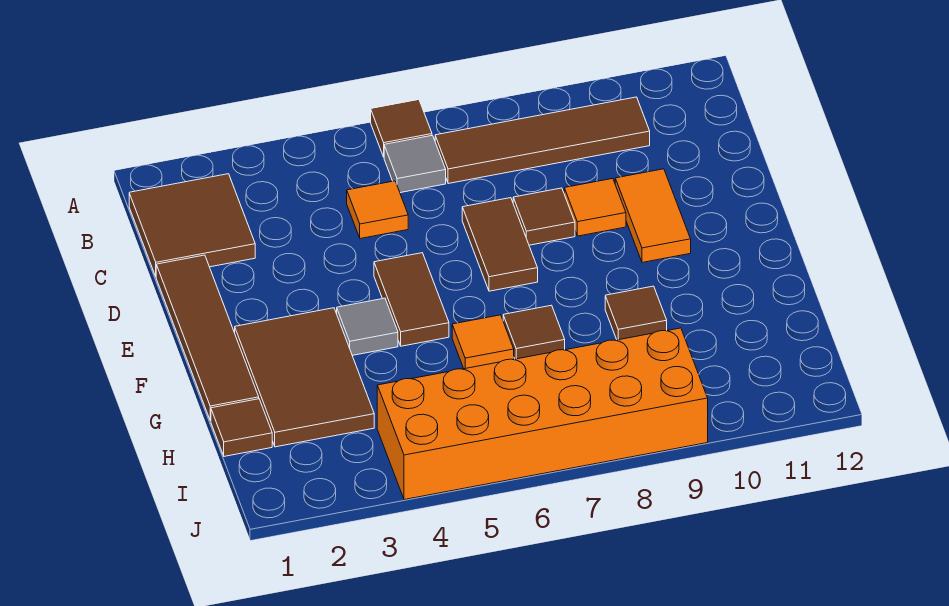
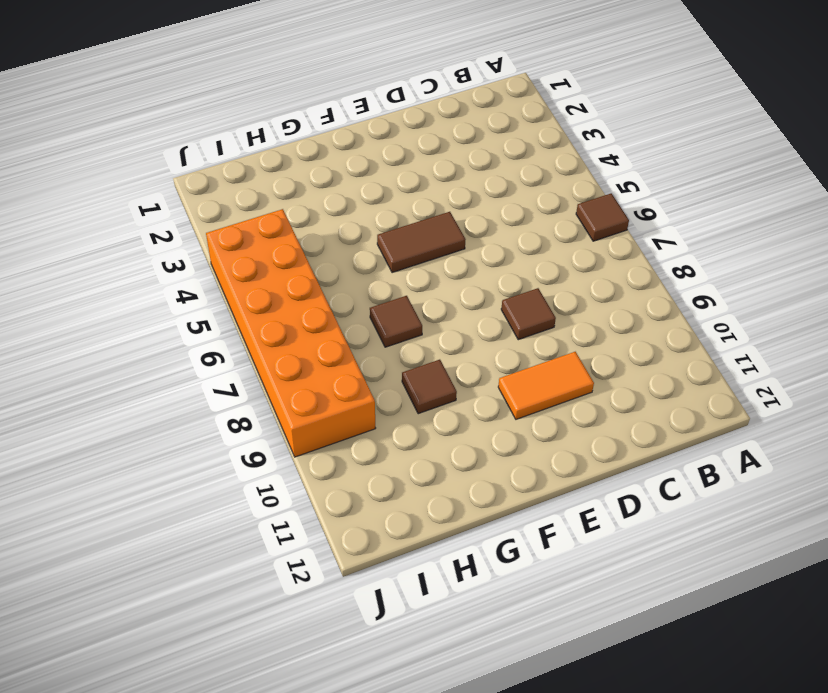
none -> brown tile B1:C2 level 1
none -> grey tile B6 level 1
none -> brown tile B7:B10 level 1

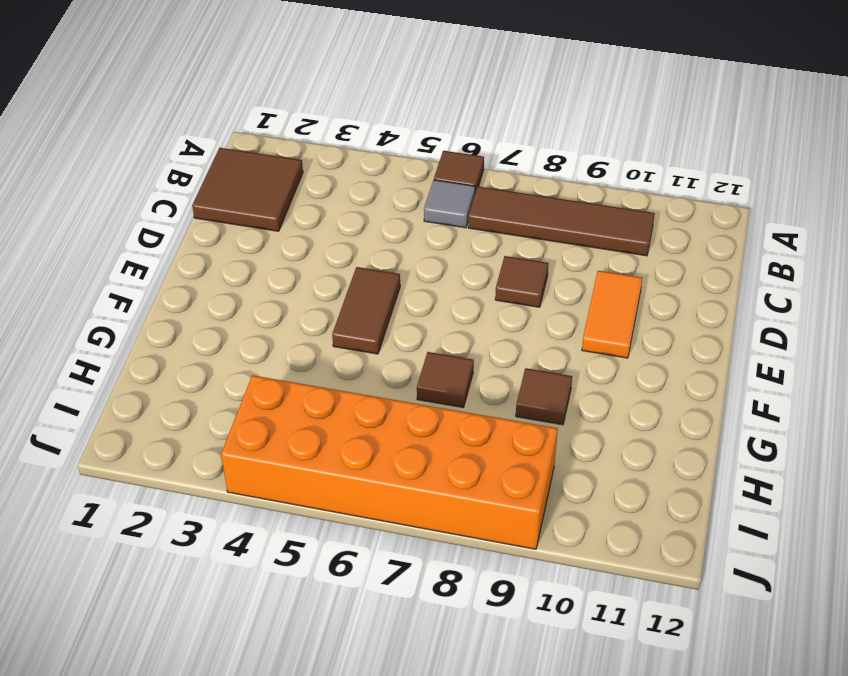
none -> orange tile C5 level 1
none -> brown tile D1:G1 level 1
none -> brown tile D7:E7 level 1

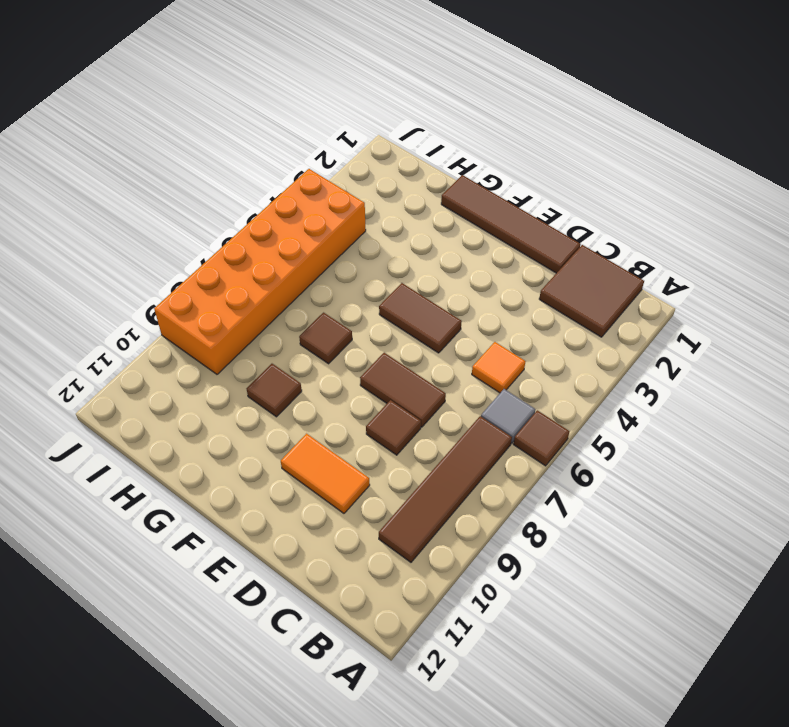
none -> orange tile D9 level 1
none -> brown tile F2:H3 level 1
none -> grey tile F4 level 1

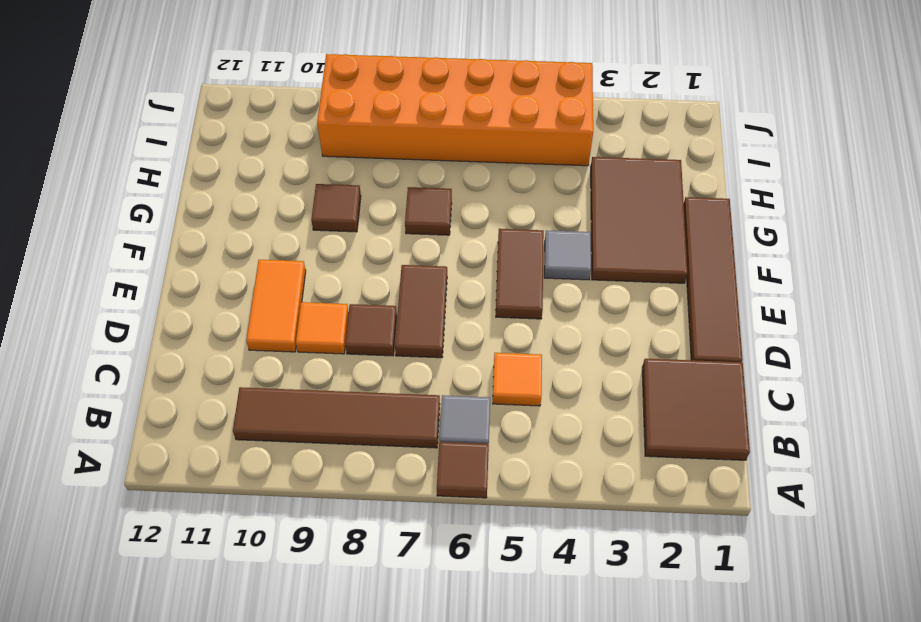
none -> orange tile G6 level 1
none -> brown tile H1 level 1

